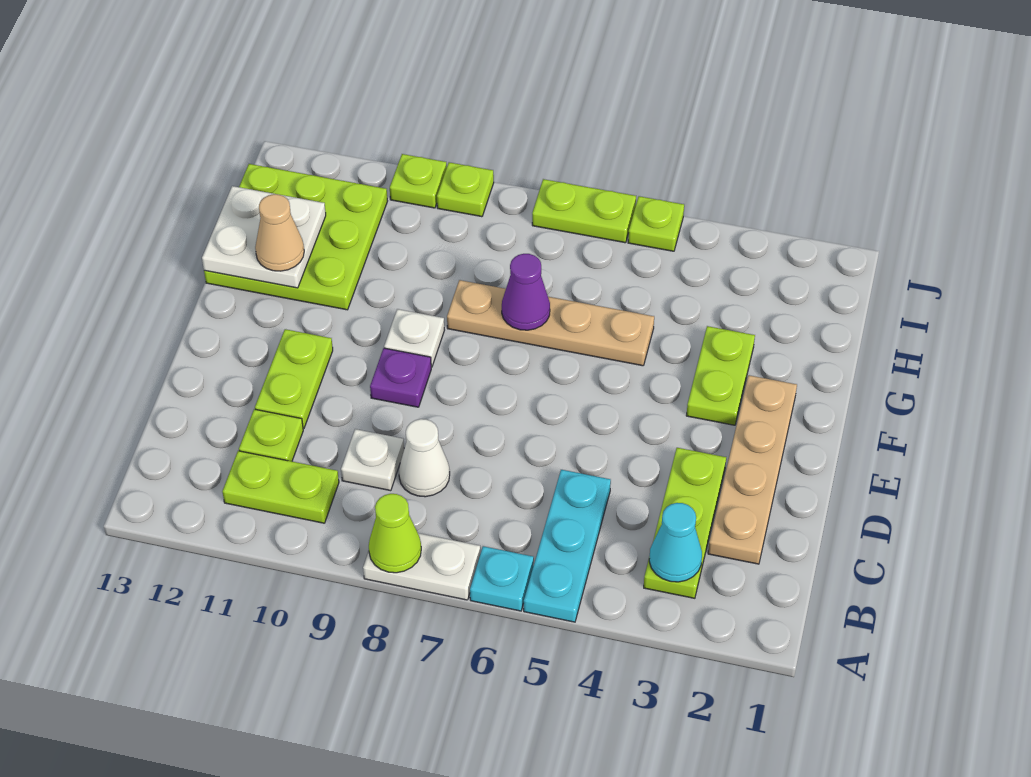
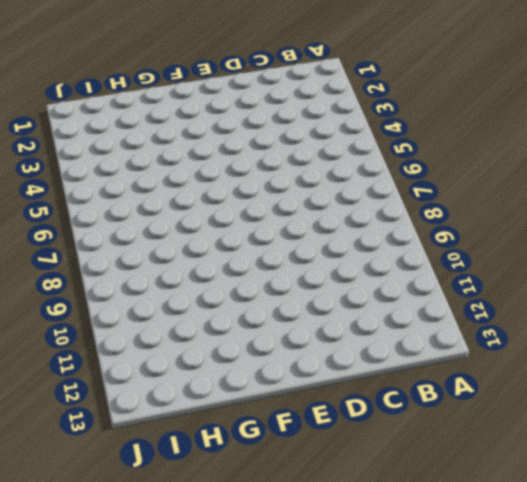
none -> cyan plate A5:C5 level 1
none -> cyan plate A6 level 1
none -> white plate A7:A8 level 1

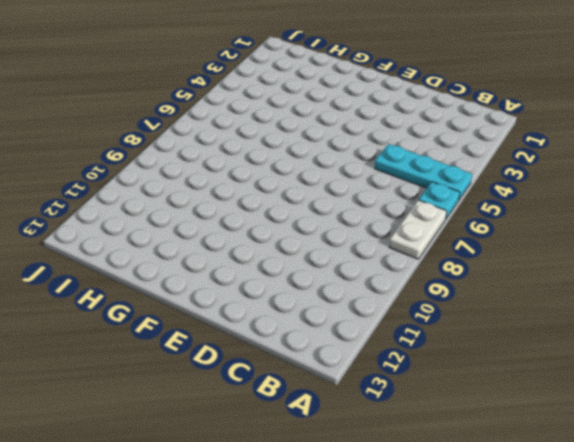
none -> lime plate B3:D3 level 1
none -> lime plate B10:B11 level 1
none -> tan plate C2:F2 level 1

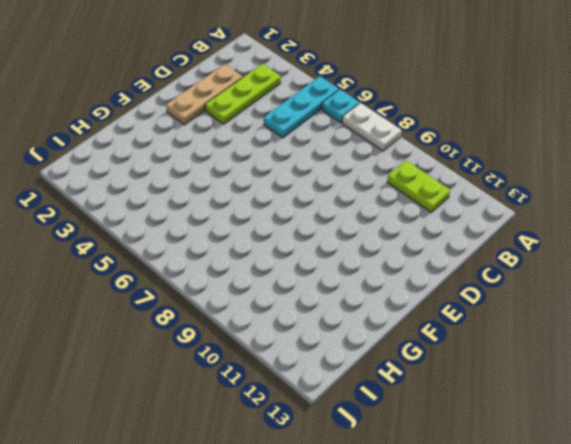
tan plate C2:E2 level 1 -> tan plate C2:F2 level 1
none -> white cone C8 level 1
none -> white plate C9 level 1
none -> lime plate C11 level 1

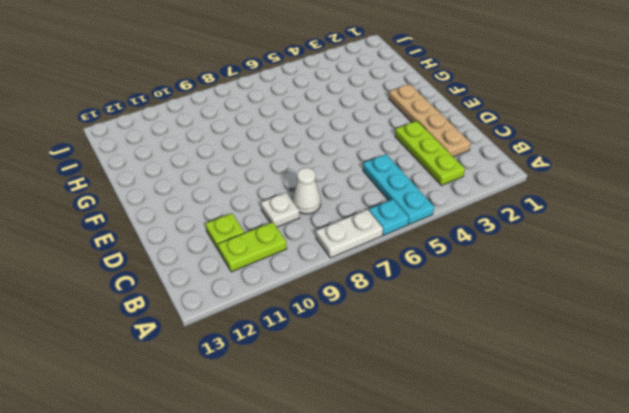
none -> lime plate D11:E11 level 1
none -> purple plate E9 level 1
none -> lime plate F3:G3 level 1

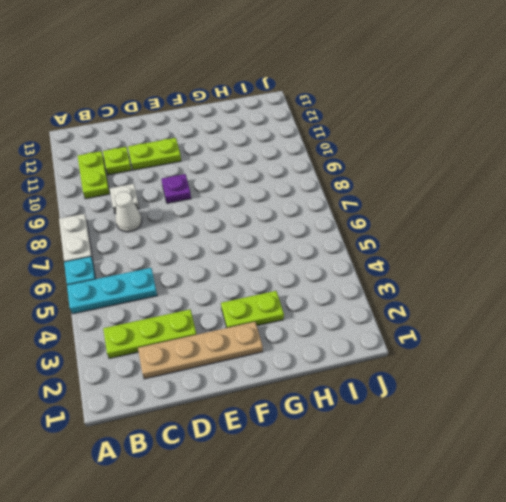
none -> white plate F9 level 1
none -> tan plate G5:G8 level 1
none -> lime plate G11:I13 level 1

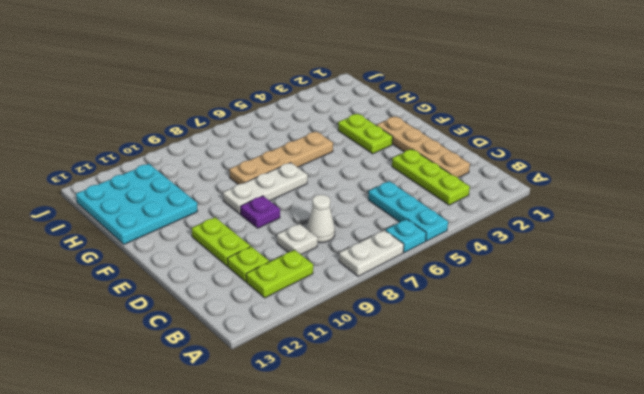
white plate F7:F9 level 1 -> white plate F9 level 1
cyan plate G11:I13 level 1 -> lime plate G11:I13 level 1
none -> lime plate J5 level 1
none -> lime plate J6:J7 level 1
none -> lime plate J9 level 1

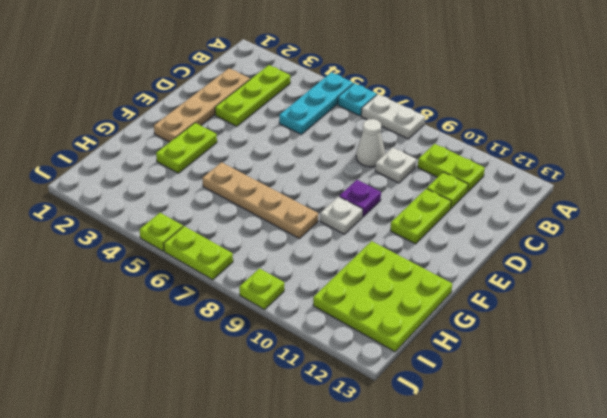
none -> lime plate J10 level 1
none -> lime cone A8 level 2
none -> cyan cone B3 level 2

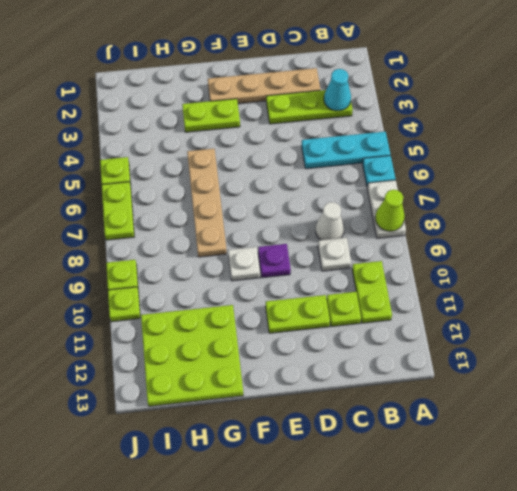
none -> purple cone G7 level 2
none -> white plate G12:H13 level 2
none -> tan cone G12 level 3

